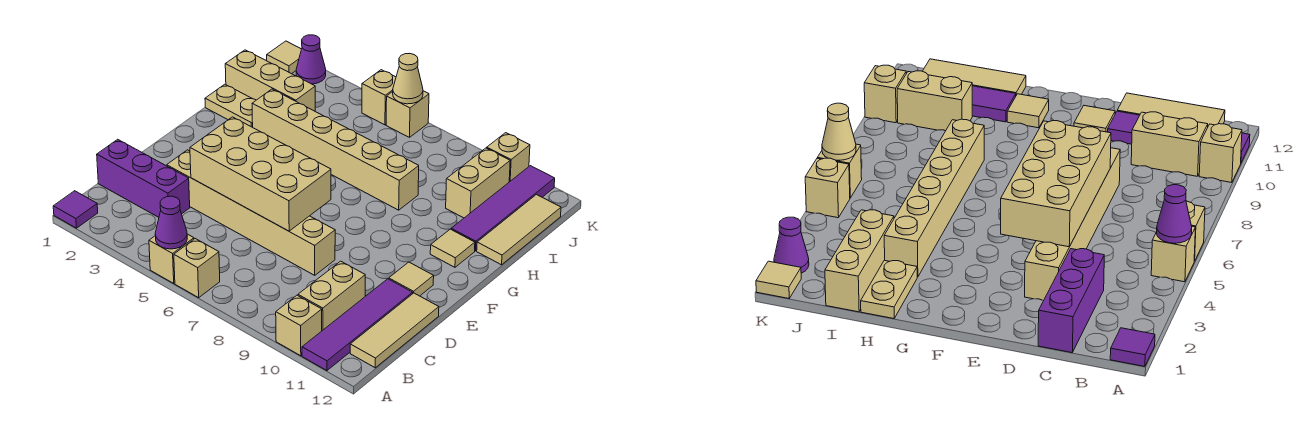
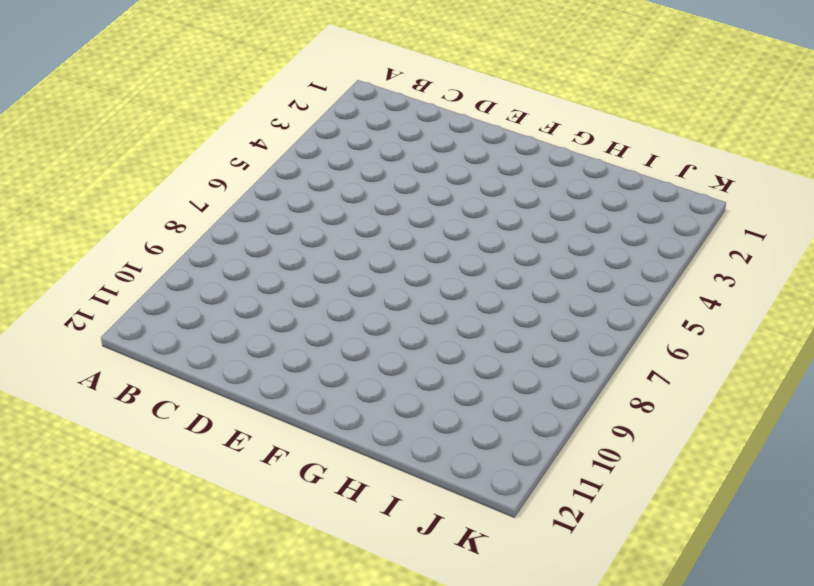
none -> purple tile A1 level 1
none -> tan brick A5 level 1
none -> tan brick A6 level 1

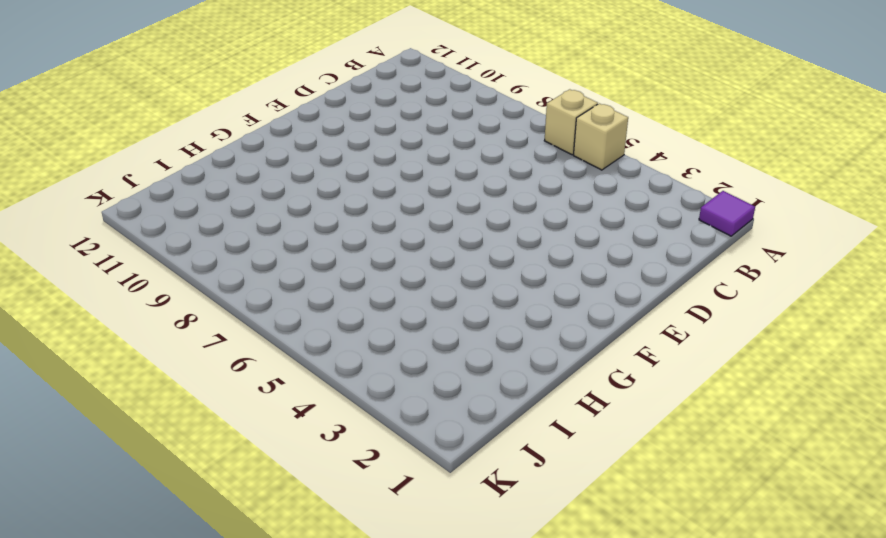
none -> tan brick A10 level 1
none -> purple tile A11:D11 level 1
none -> tan brick B10:C10 level 1

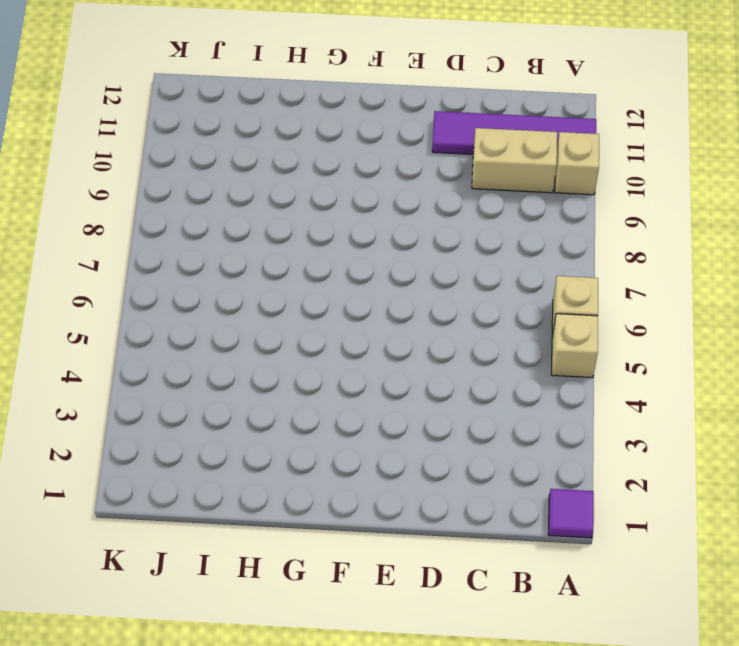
none -> tan tile B12:D12 level 1
none -> purple brick C1:C3 level 1
none -> tan brick D3:D8 level 1

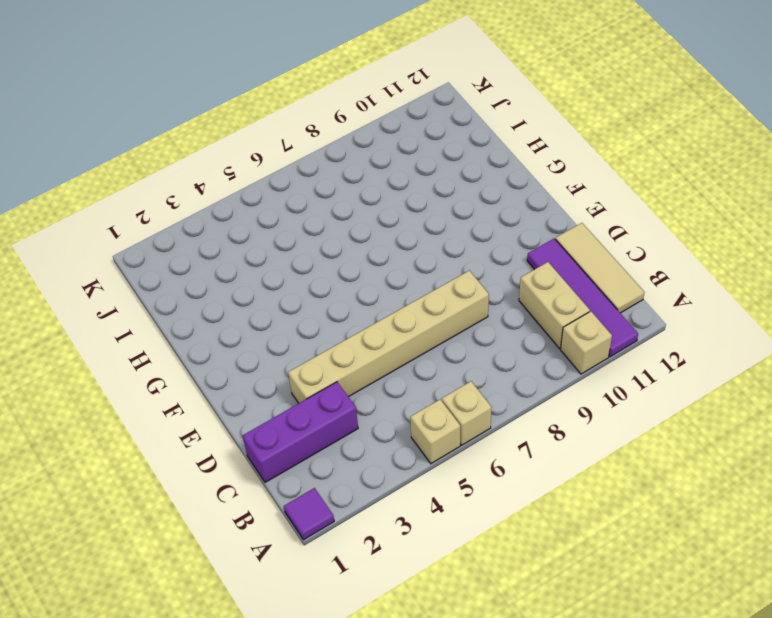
none -> tan tile E11 level 1
none -> tan tile G11 level 1
none -> tan plate H1:H2 level 1

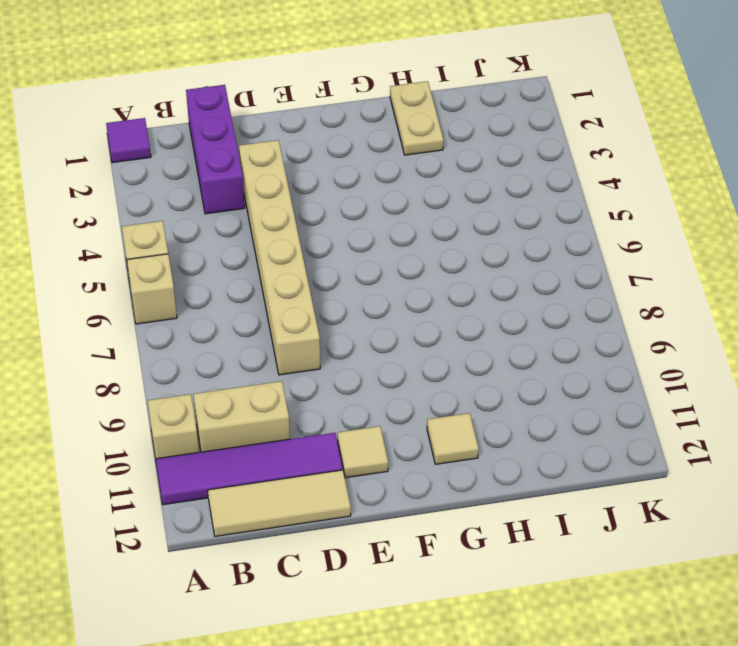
none -> tan brick H3:H8 level 1
none -> purple tile H11:K11 level 1
none -> tan tile H12:J12 level 1

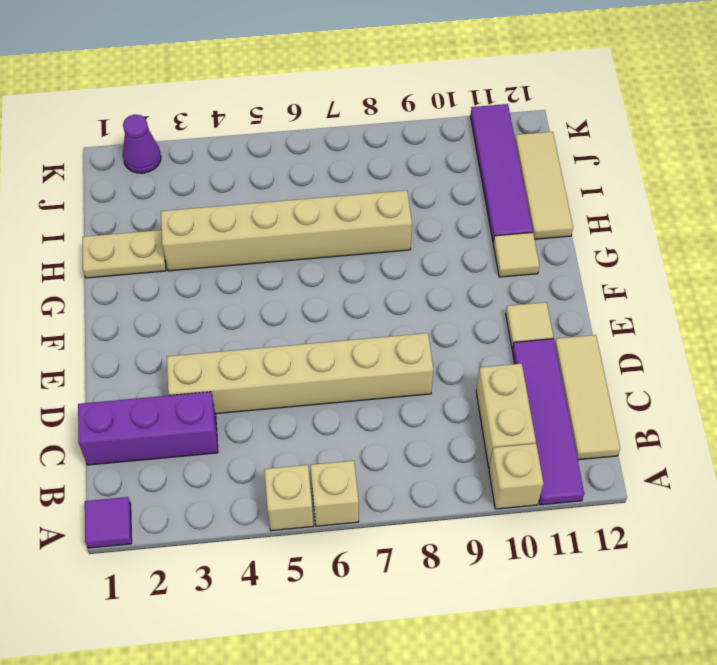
none -> tan brick I1:I3 level 1
none -> tan brick I10:J10 level 1
none -> tan tile K1 level 1

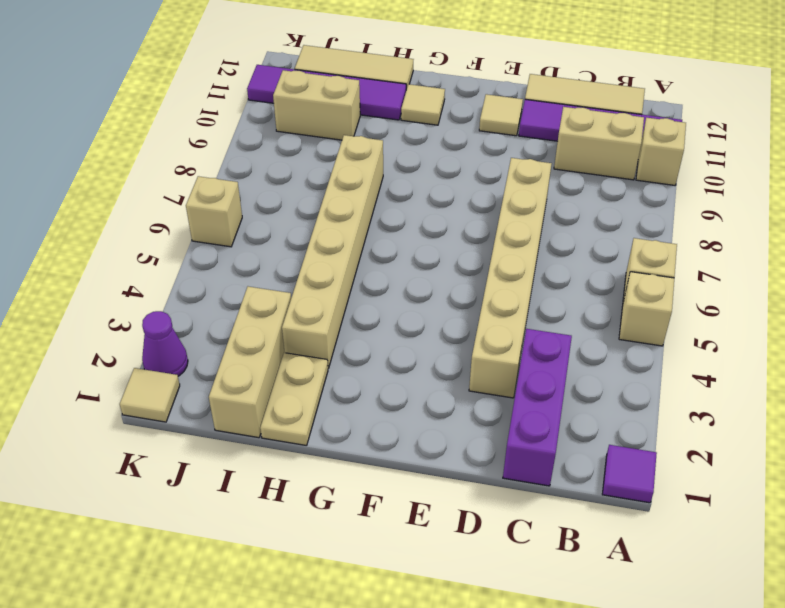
none -> tan brick K5 level 1
none -> tan brick K10 level 1
none -> purple cone A5 level 2

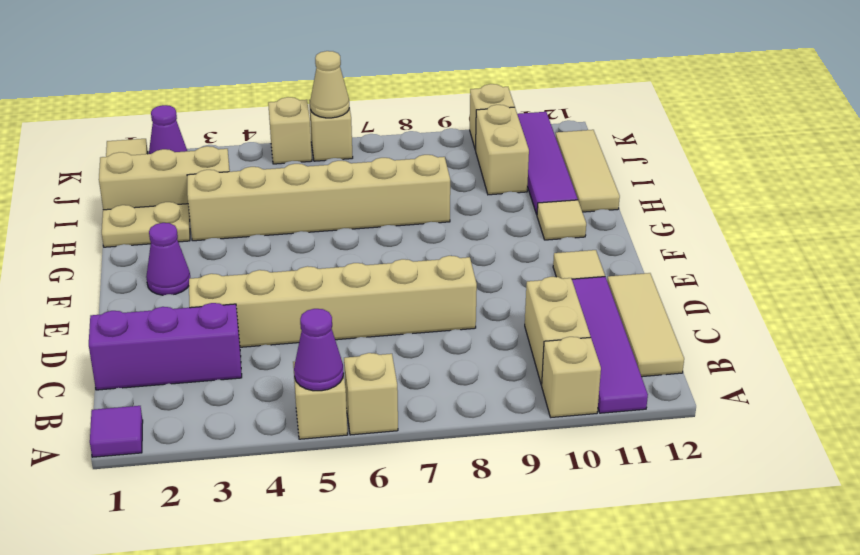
purple cone F2 level 1 -> none
none -> tan brick D4:E7 level 2

